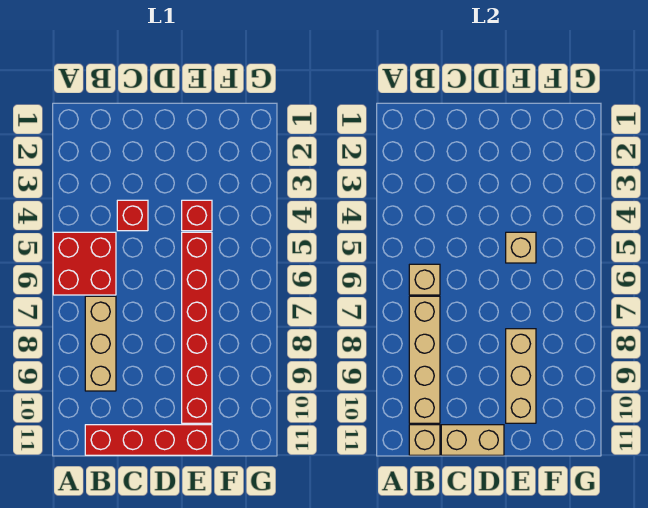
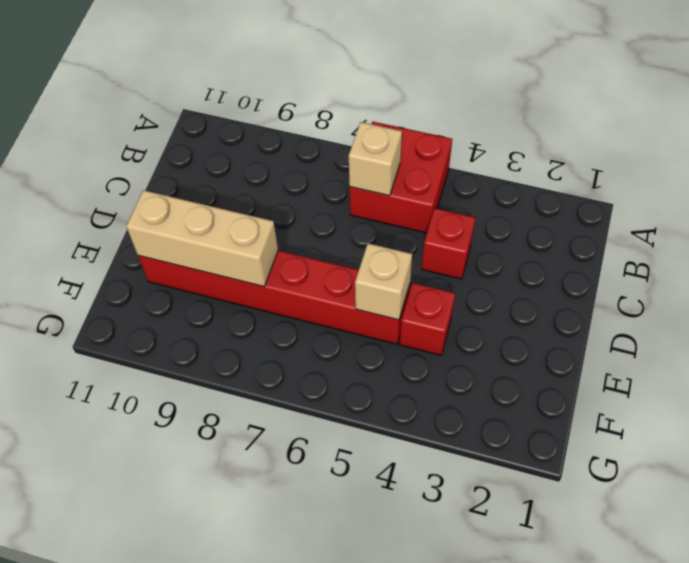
none -> tan brick B7:B9 level 1
none -> red brick B11:E11 level 1
none -> tan brick B7:B10 level 2

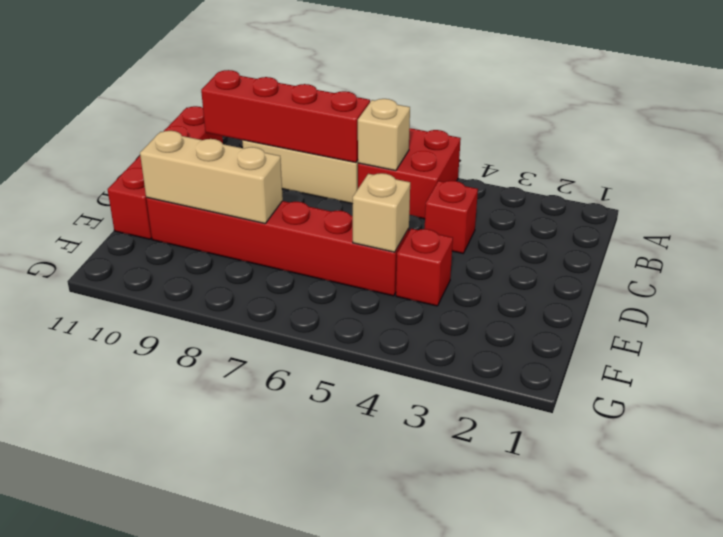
red brick B7:B10 level 2 -> tan brick B7:B10 level 2
none -> tan brick B11 level 2
none -> tan brick C11:D11 level 2

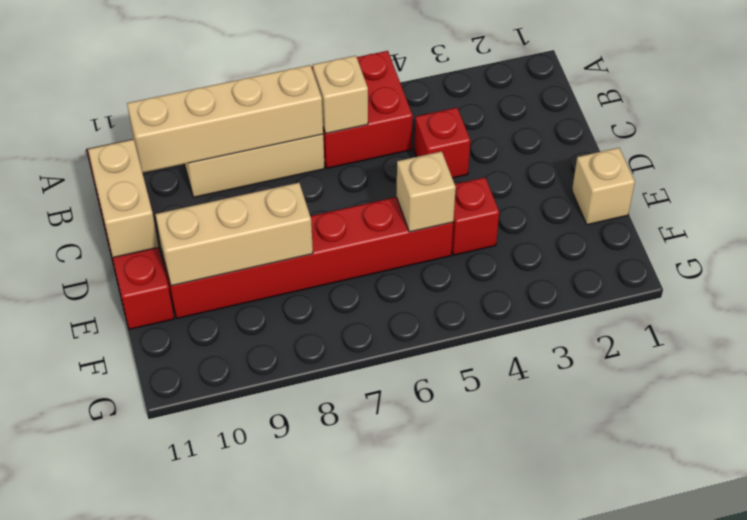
tan brick E1 level 1 -> tan brick B11 level 2

